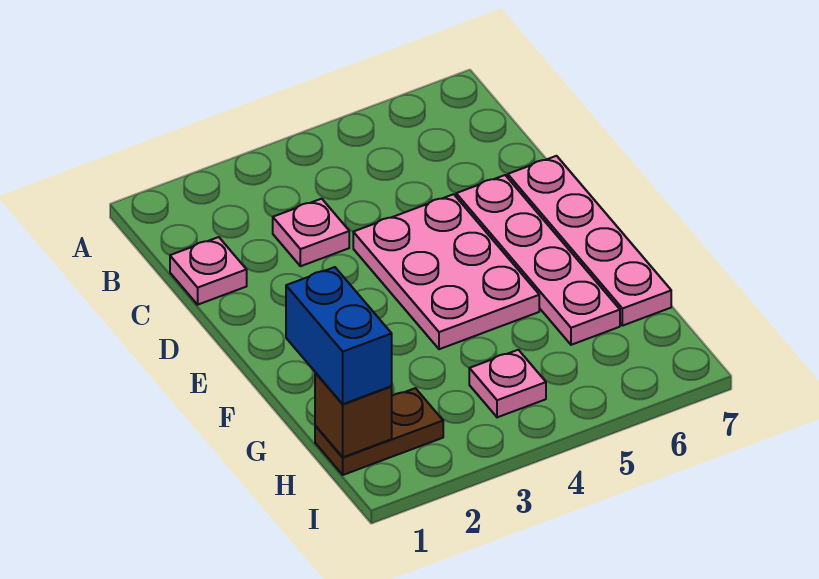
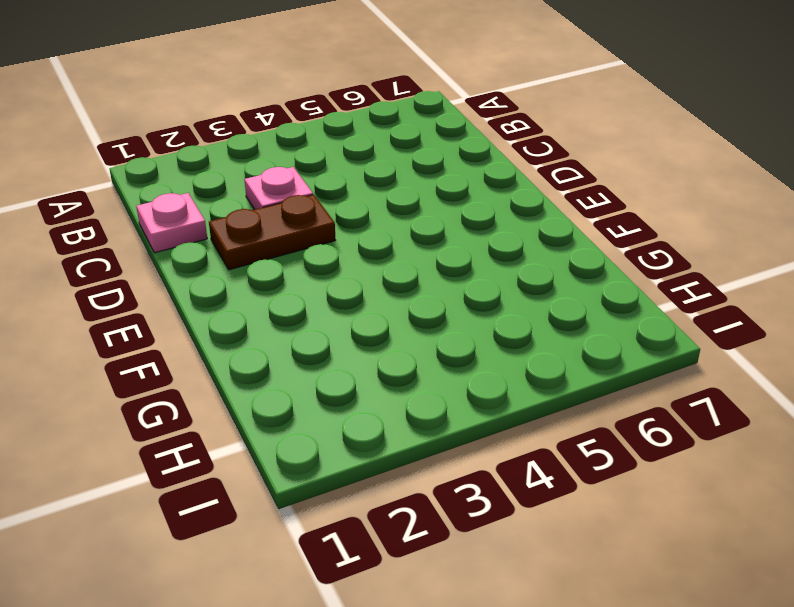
brown plate D2:D3 level 1 -> brown plate H1:H2 level 1
none -> pink plate D4:F5 level 1
none -> pink plate D6:G6 level 1

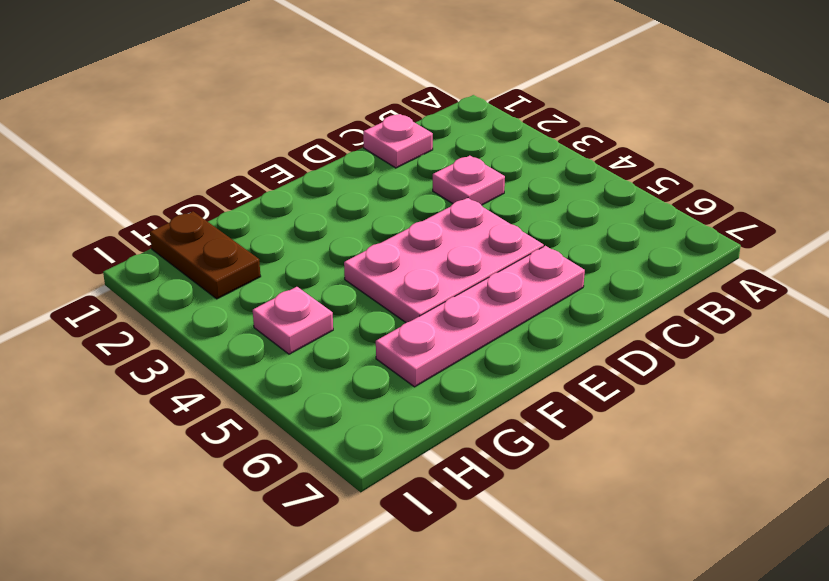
none -> pink plate D7:G7 level 1
none -> brown brick H1 level 2

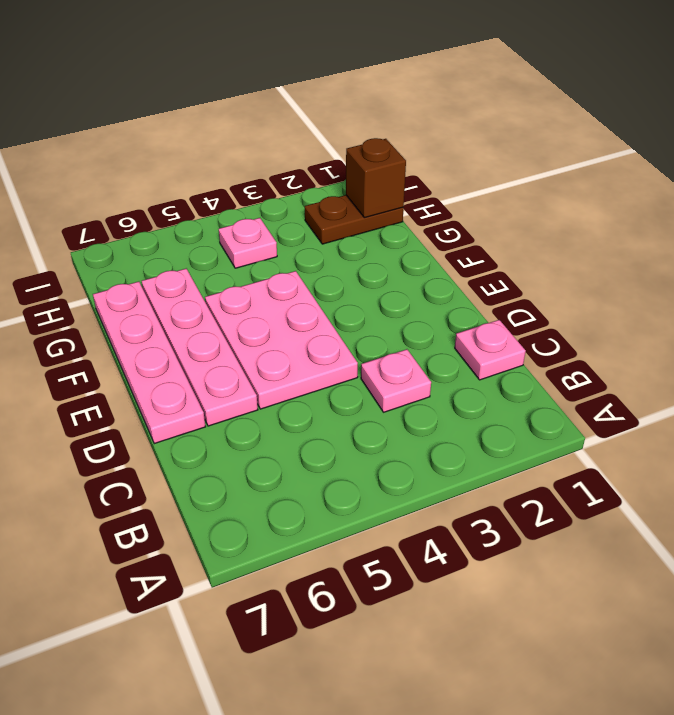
none -> blue brick G1:H1 level 3

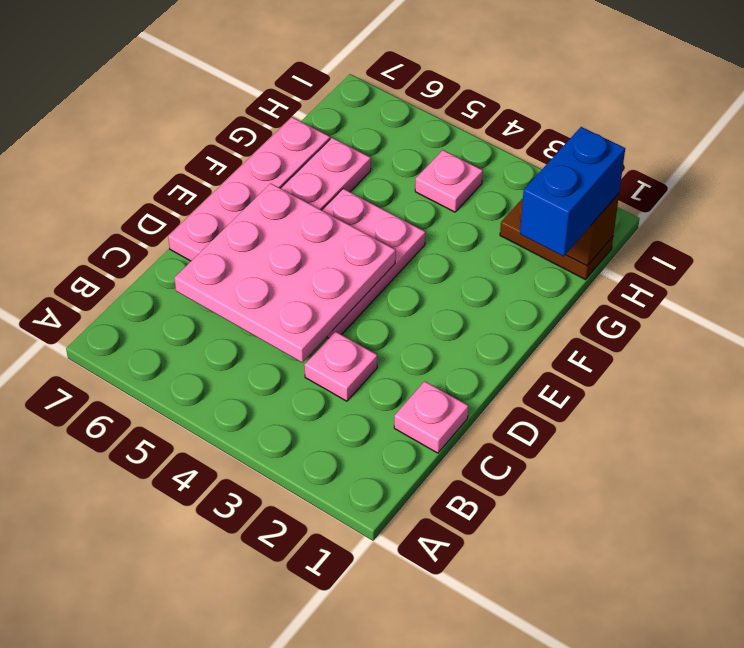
pink plate C4:E6 level 2 -> none

